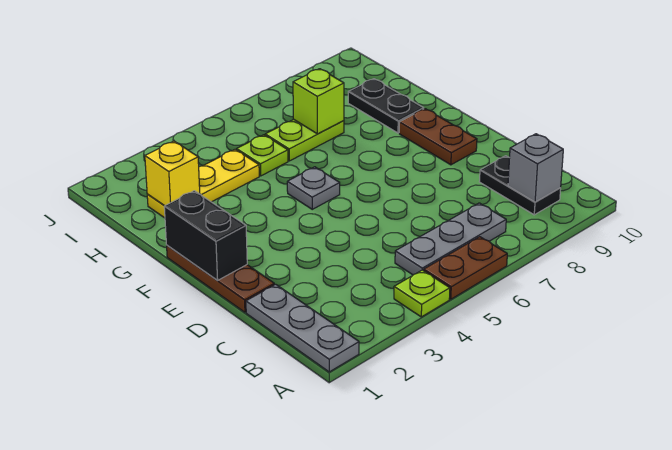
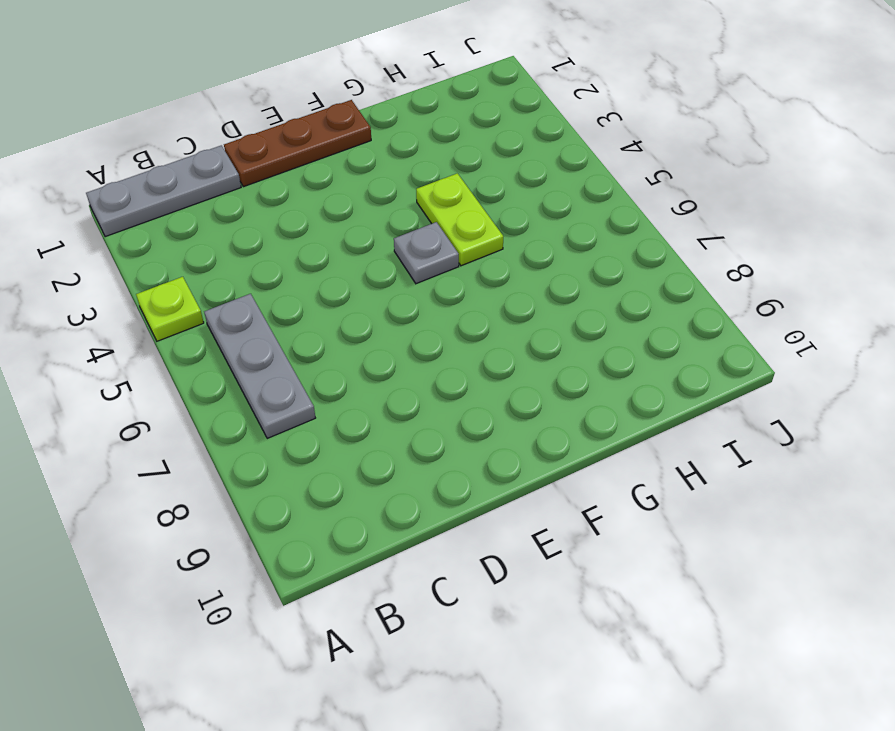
lime plate G4:G5 level 1 -> lime plate H6:H7 level 1
none -> brown plate A5:A6 level 1
none -> black plate B9:C9 level 1
none -> brown plate E9:F9 level 1

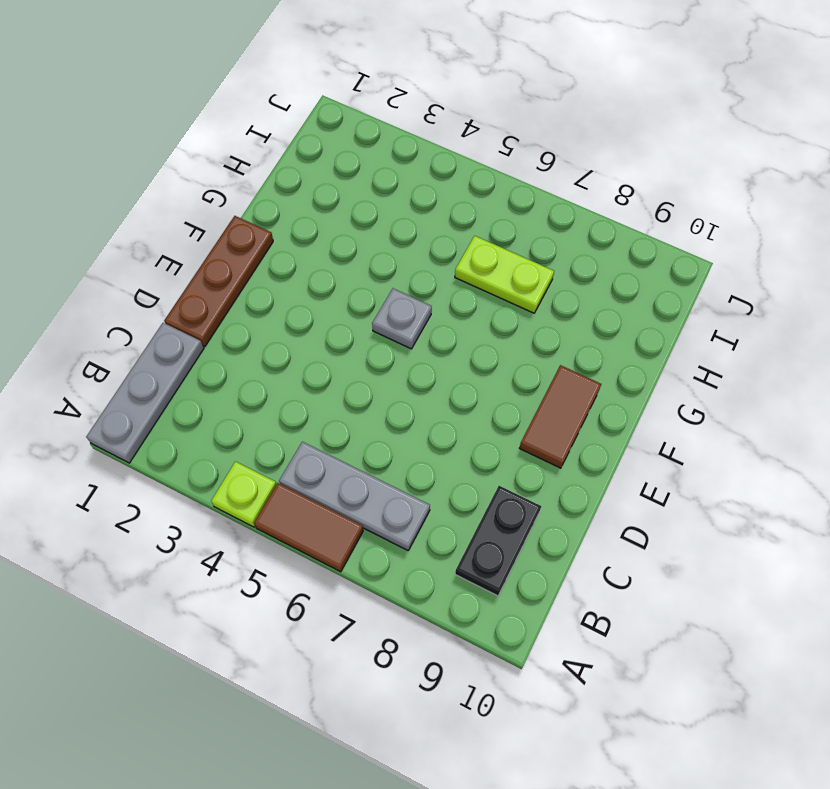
brown tile A5:A6 level 1 -> brown plate A5:A6 level 1
brown tile E9:F9 level 1 -> brown plate E9:F9 level 1
none -> black plate G9:H9 level 1
none -> yellow plate H2:H4 level 1
none -> lime plate H5 level 1

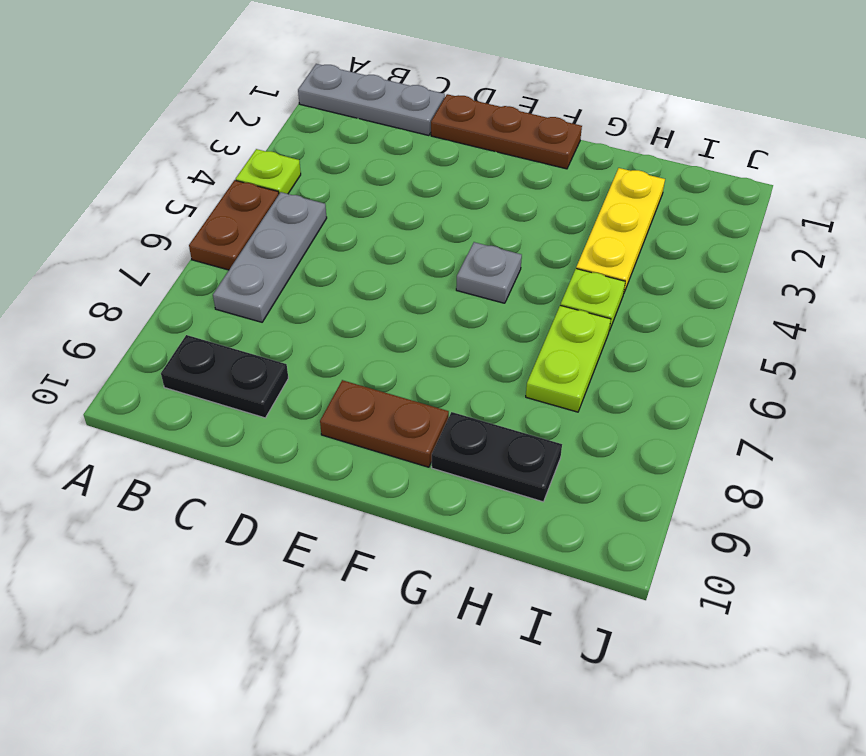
none -> grey brick B9 level 2
none -> black brick E1:F1 level 2
none -> yellow brick H2 level 2

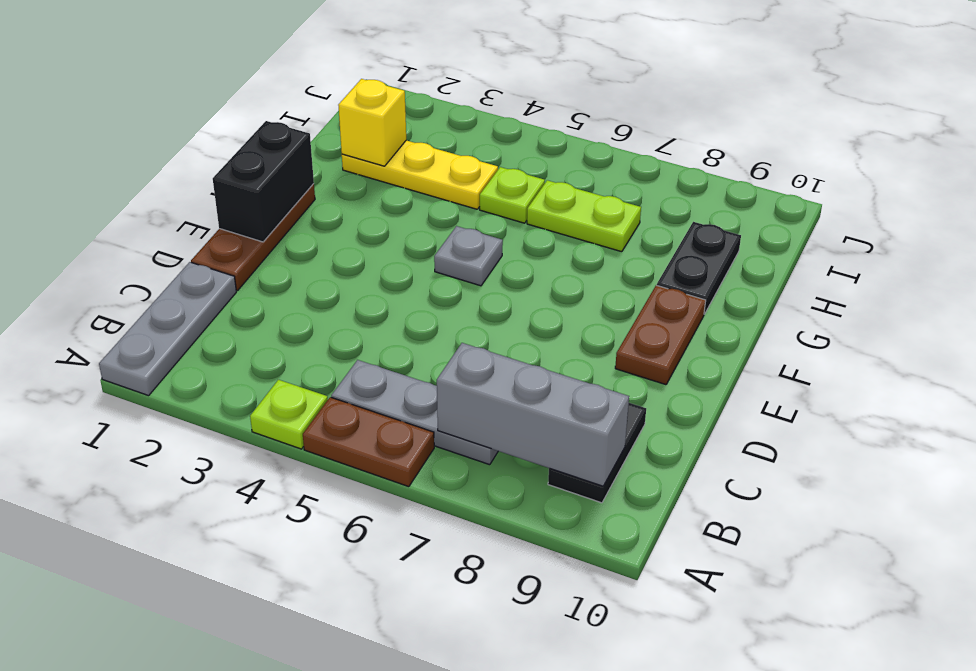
grey brick B7:B9 level 2 -> grey brick B9 level 2
none -> lime brick H7 level 2

